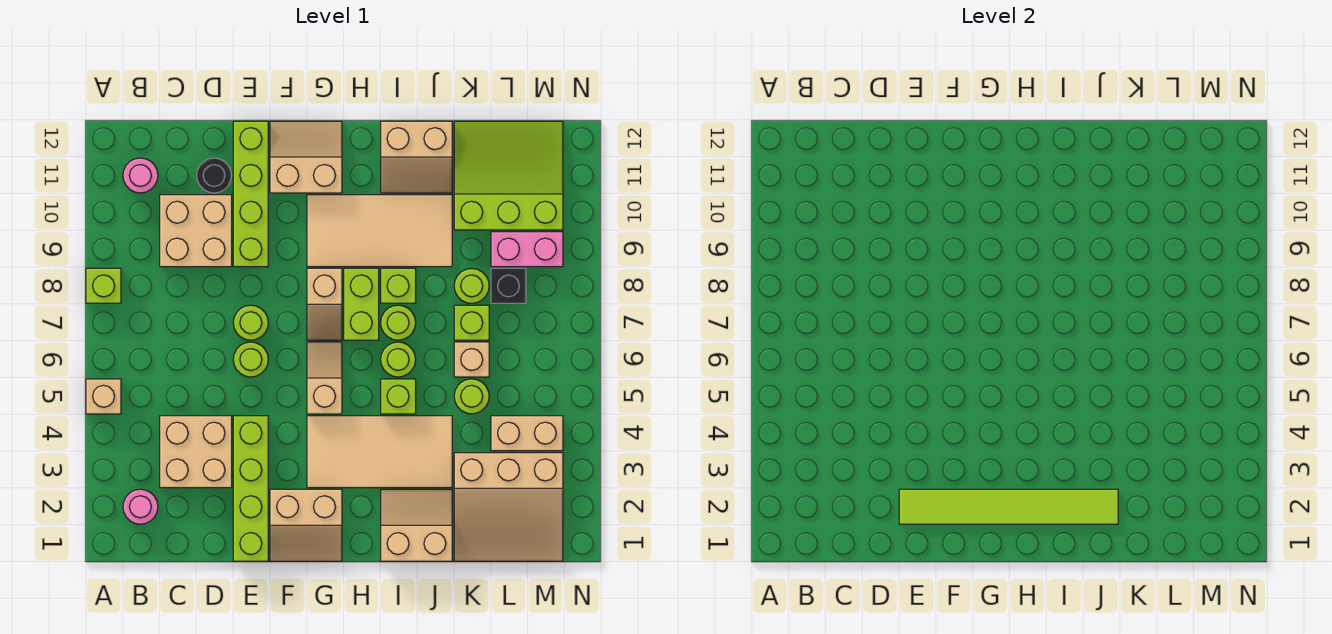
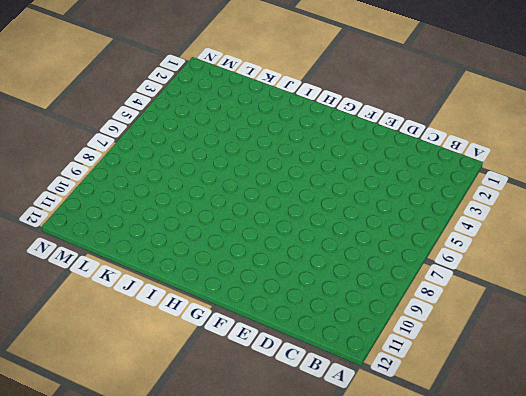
none -> tan brick A5 level 1
none -> lime brick A8 level 1
none -> pink round brick B2 level 1
none -> pink round brick B11 level 1

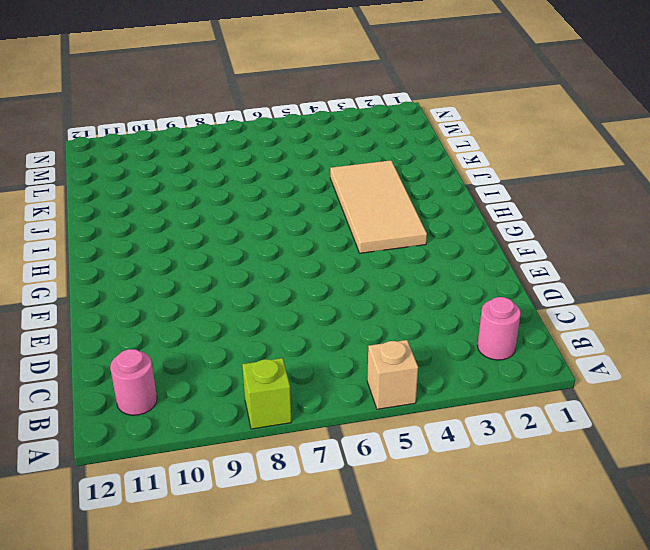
none -> tan brick C3:D4 level 1
none -> tan brick C9:D10 level 1
none -> black round brick D11 level 1
none -> lime brick E1:E4 level 1

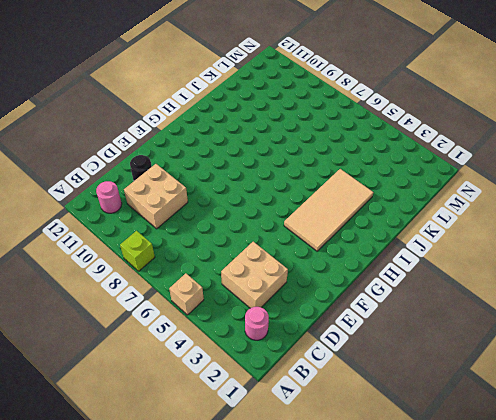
none -> lime brick E1:E4 level 1
none -> lime round brick E6 level 1
none -> lime round brick E7 level 1
none -> lime brick E9:E12 level 1

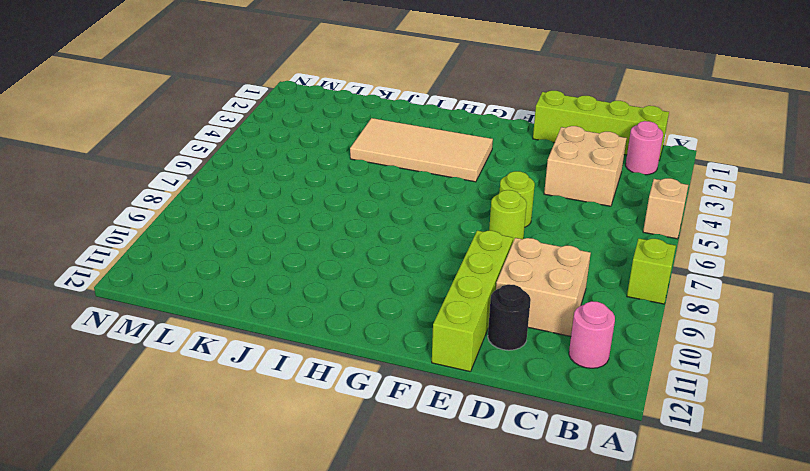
lime brick B1:E1 level 1 -> lime brick E1:E4 level 1
none -> tan slope F1:G2 level 1 top 2
none -> tan slope F11:G12 level 1 top 11
none -> tan slope G5:G6 level 1 top 5
none -> tan slope G7:G8 level 1 top 8

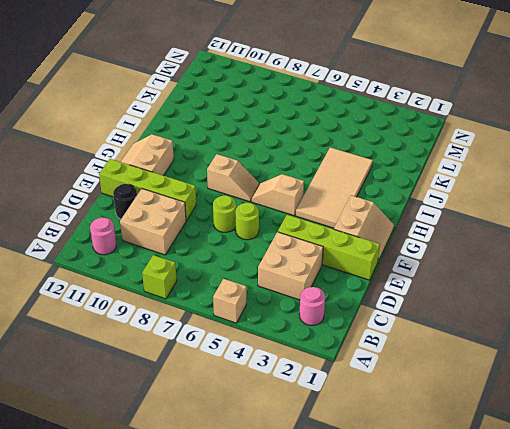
none -> tan tile G9:J10 level 1
none -> lime brick H7:H8 level 1
none -> tan slope I1:J2 level 1 top 1
none -> lime brick I5 level 1

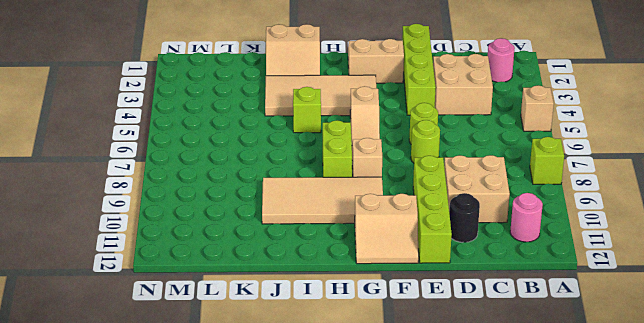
none -> lime round brick I6 level 1
none -> lime round brick I7 level 1
none -> lime brick I8 level 1
none -> tan slope I11:J12 level 1 top 12

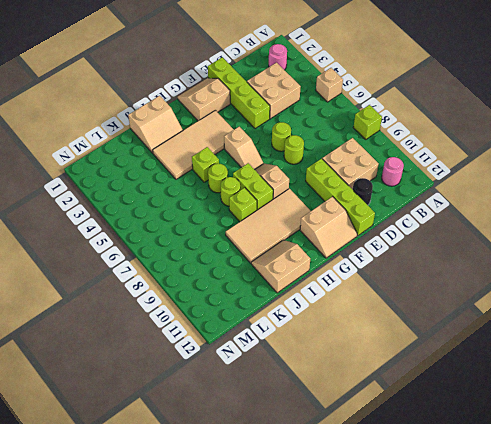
none -> tan slope K1:M3 level 1 top 3
none -> lime round brick K5 level 1
none -> tan brick K6 level 1
none -> lime brick K7 level 1

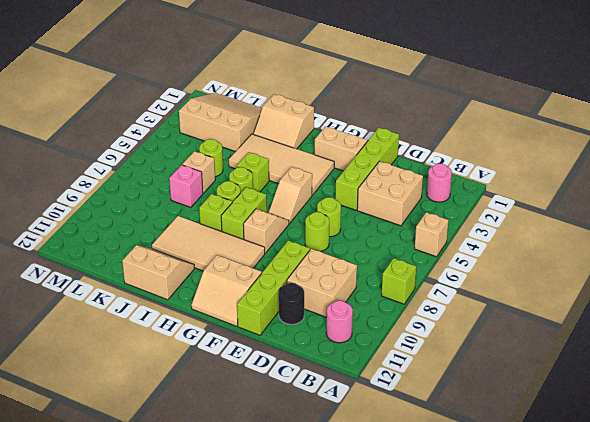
pink brick K7 level 1 -> lime brick K7 level 1
none -> lime round brick K8 level 1
none -> lime slope K10:M12 level 1 top 10
none -> tan brick L4:M4 level 1
none -> black brick L8 level 1

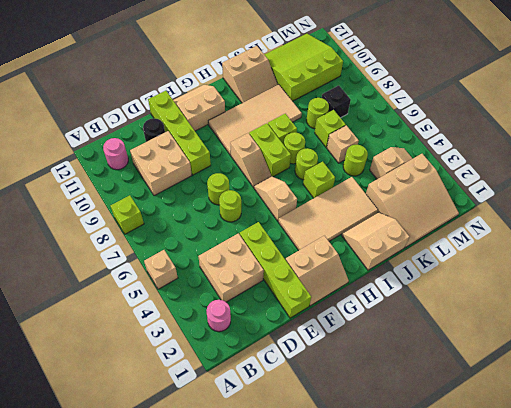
tan slope L4:M4 level 1 top L -> tan brick L4:M4 level 1
none -> pink brick L9:M9 level 1
none -> lime tile E2:J2 level 2

